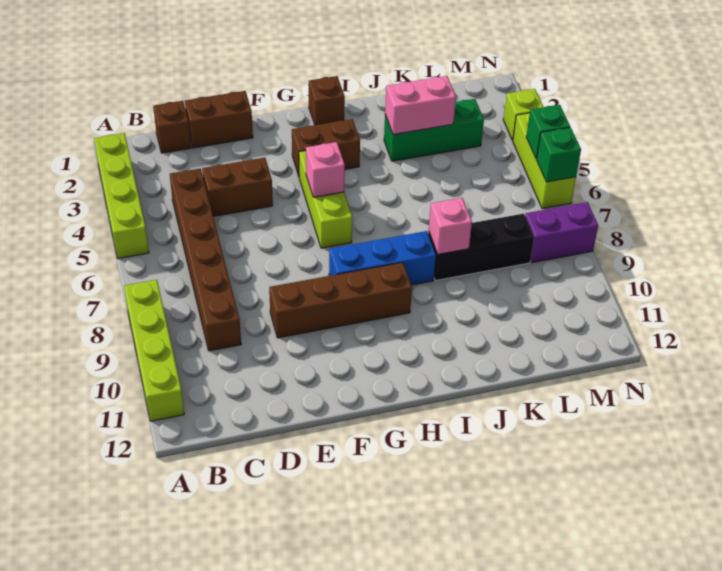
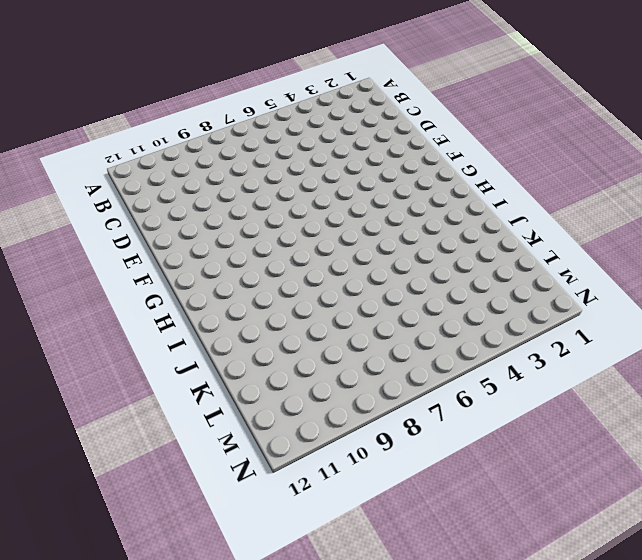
none -> lime brick A2:A5 level 1
none -> lime brick A8:A11 level 1
none -> brown brick C1 level 1

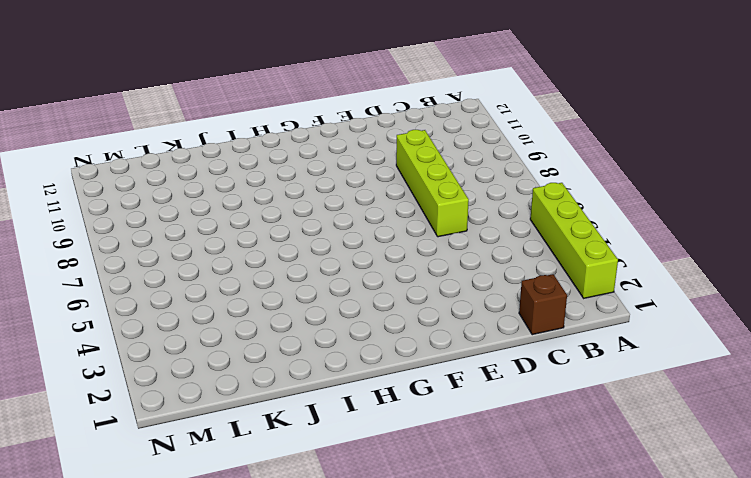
lime brick D6:D9 level 1 -> lime brick A8:A11 level 1
none -> brown brick C4:C9 level 1
none -> brown brick D1:E1 level 1
none -> brown brick D4:E4 level 1

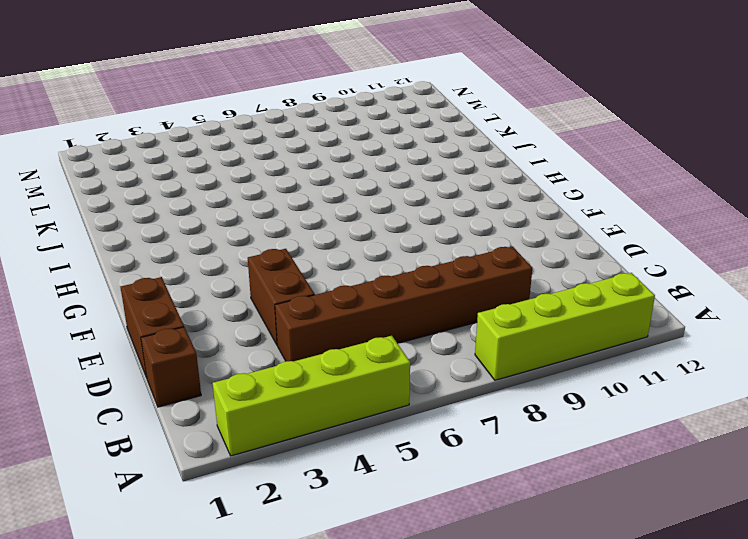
none -> brown brick E9:H9 level 1
none -> brown brick G3:H3 level 1
none -> lime brick G4:G6 level 1

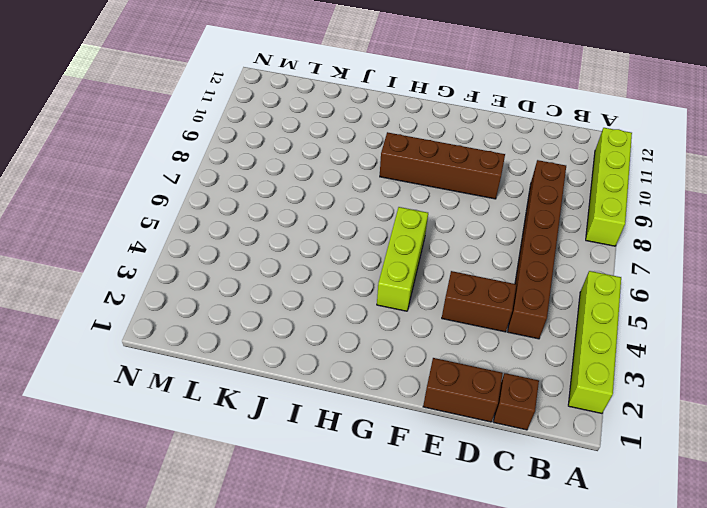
none -> brown brick G3:H3 level 1
none -> blue brick G8:I8 level 1
none -> brown brick H1 level 1

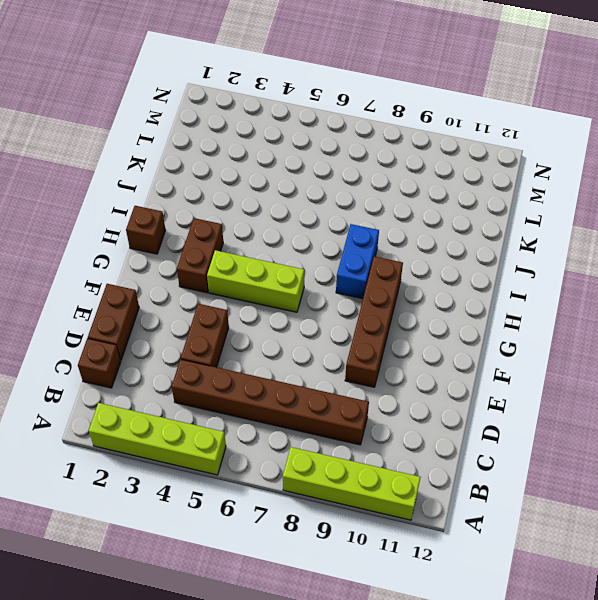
blue brick H8:I8 level 1 -> blue brick G8:I8 level 1
none -> green brick J3:L3 level 1
none -> black brick J8:L8 level 1
none -> purple brick M8:N8 level 1

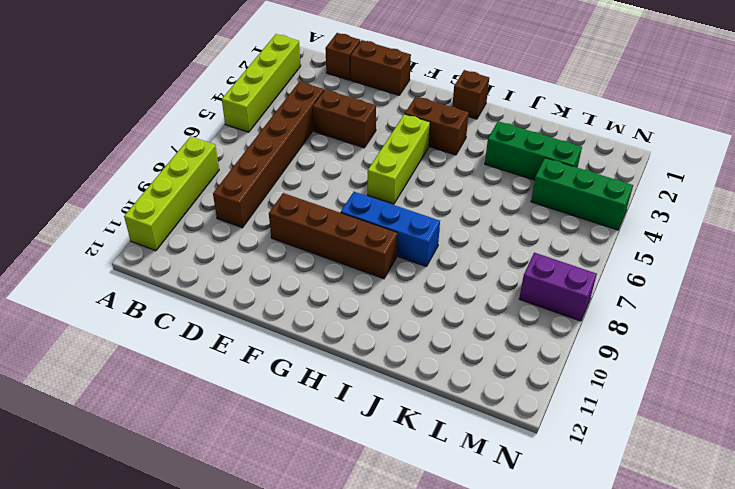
green brick L4:N4 level 1 -> lime brick N4:N6 level 1
none -> black brick J8:L8 level 1
none -> lime brick N3 level 1
none -> pink brick G5 level 2

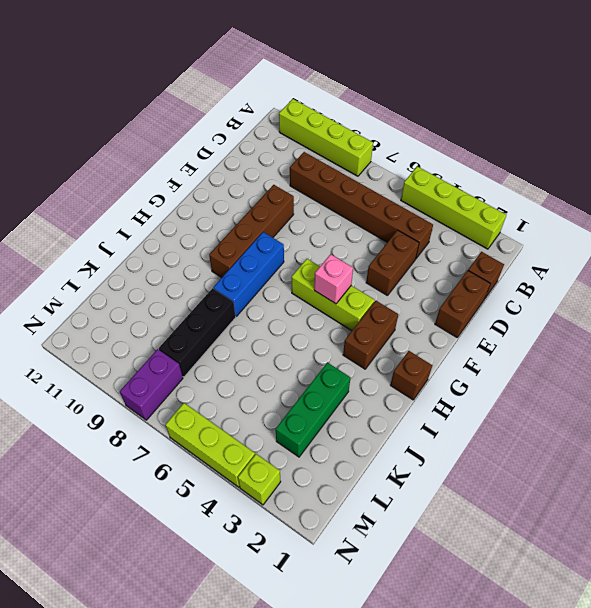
none -> pink brick J3:K3 level 2
none -> pink brick J8 level 2
none -> green brick N5 level 2

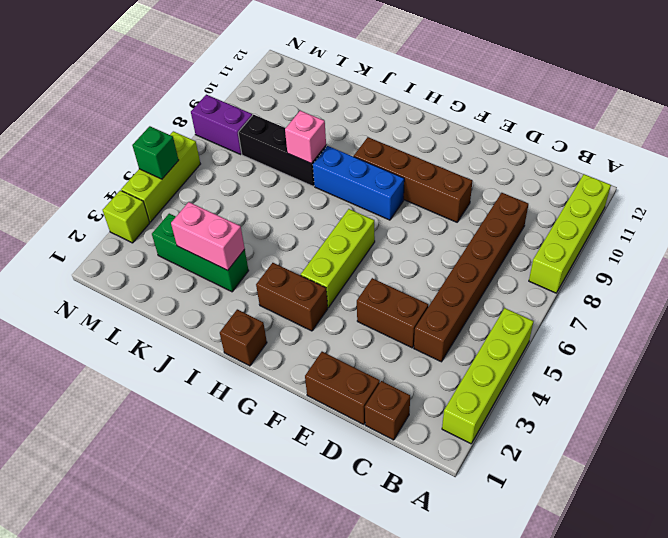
none -> pink brick G5 level 2
none -> green brick N6 level 2

